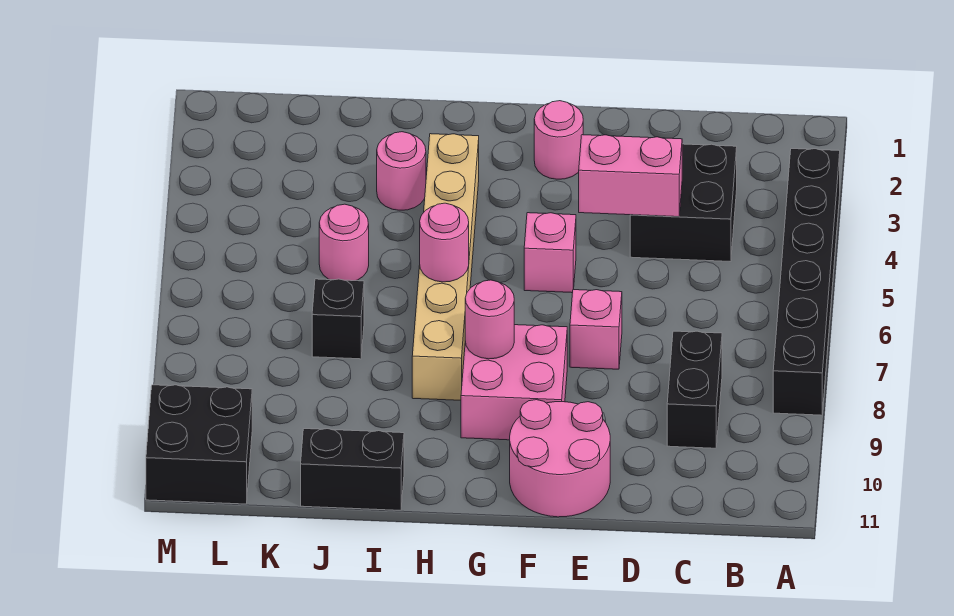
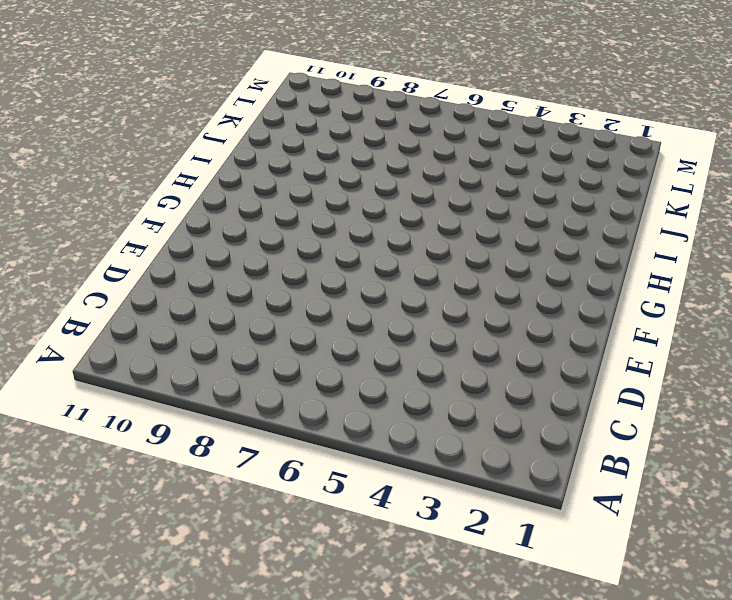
none -> black brick A3:A8 level 1
none -> black brick C3:D4 level 1
none -> black brick C8:C9 level 1

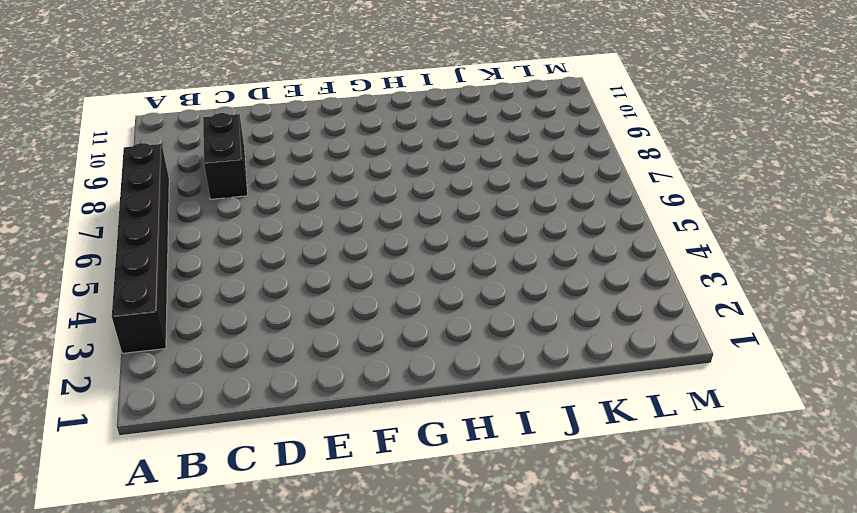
none -> black brick C3:D4 level 1
none -> pink brick E7 level 1
none -> pink round brick E10:F11 level 1

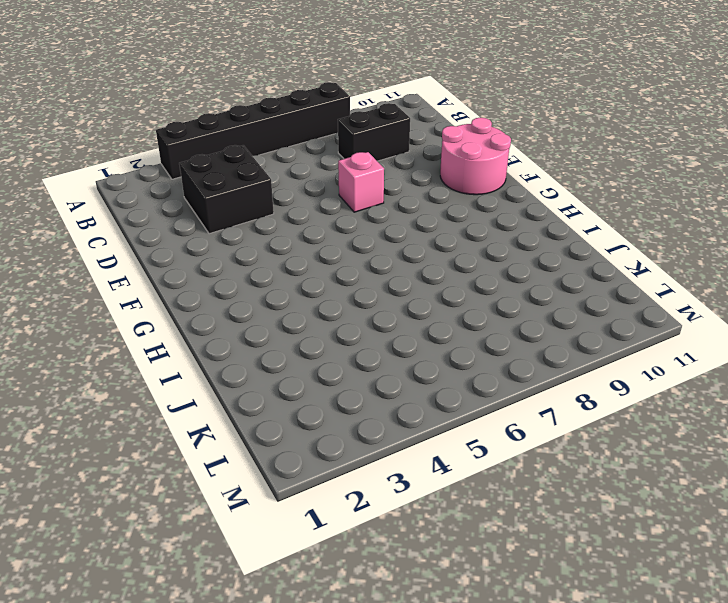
none -> pink round brick F2 level 1
none -> pink brick F5 level 1
none -> pink brick F8:G9 level 1

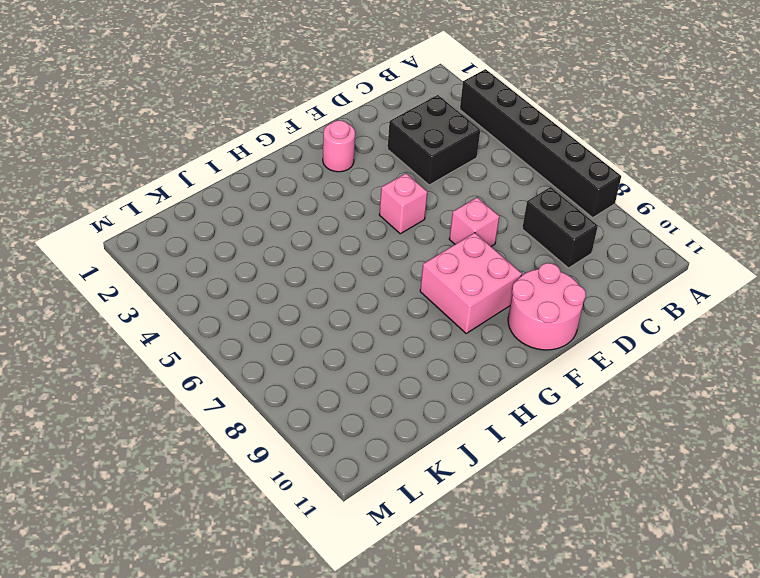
none -> tan brick H3:H8 level 1
none -> pink round brick I3 level 1
none -> black brick I11:J11 level 1

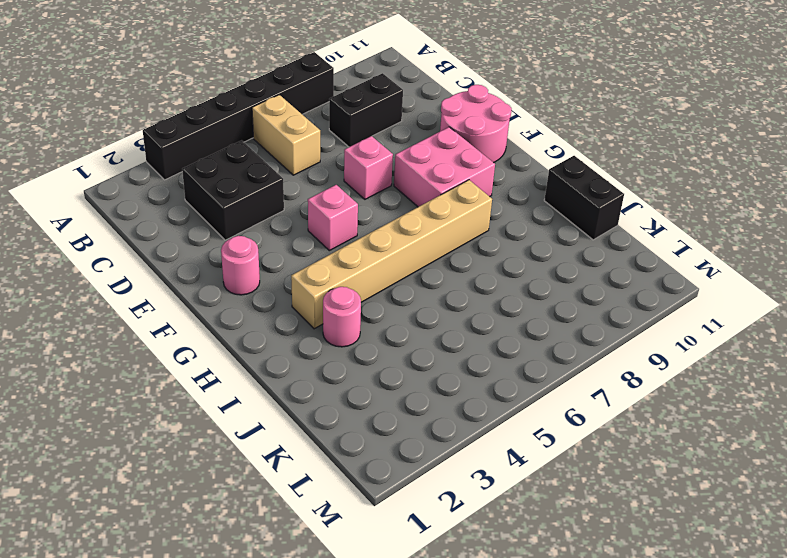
tan brick B6:C6 level 1 -> none
none -> pink round brick J5 level 1
none -> black brick J7 level 1
none -> black brick L10:M11 level 1

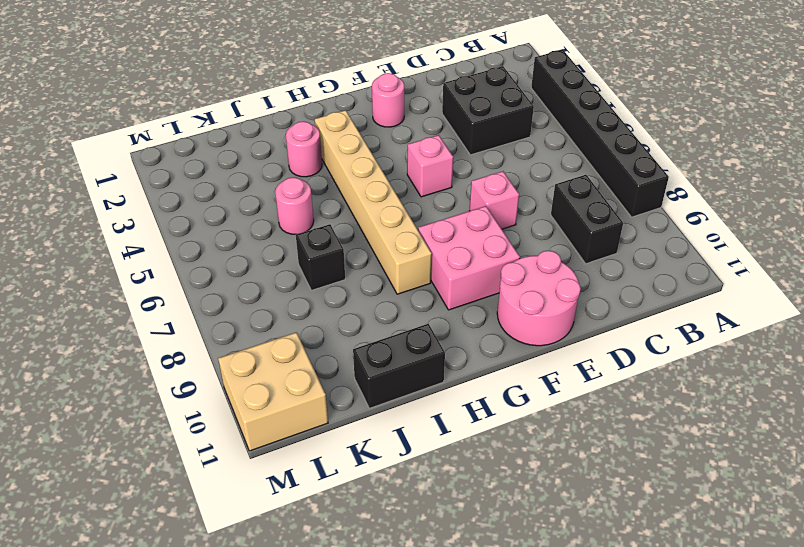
tan brick L10:M11 level 1 -> black brick L10:M11 level 1
none -> pink brick D4:E4 level 2
none -> pink round brick G8 level 2
none -> pink round brick H6 level 2

